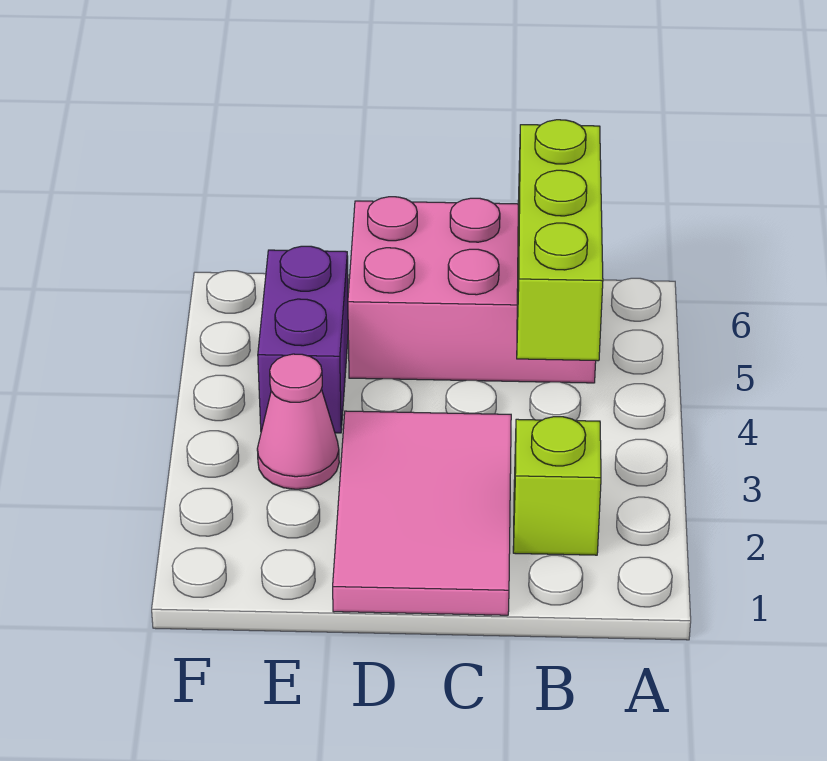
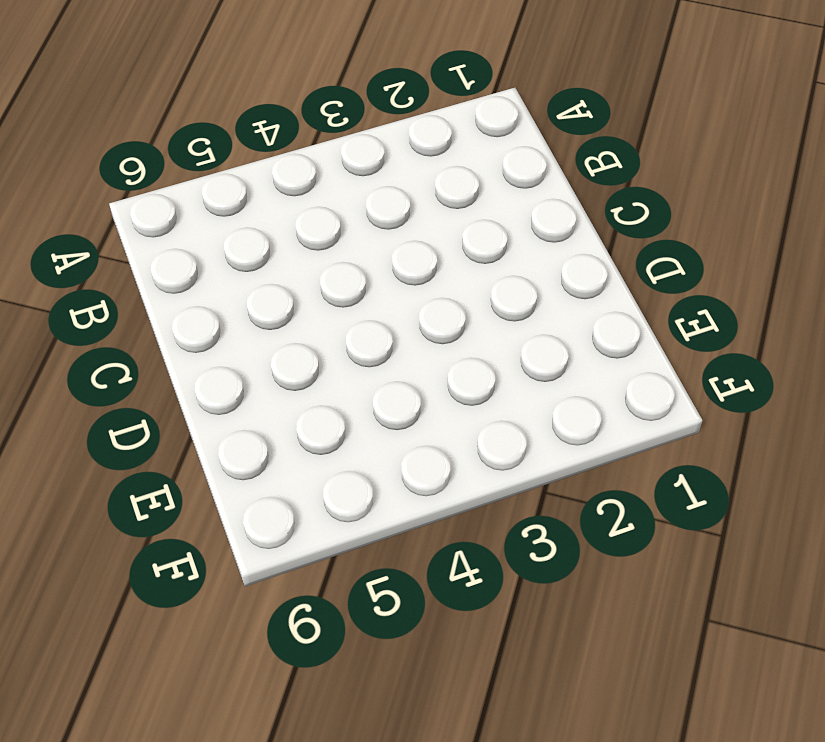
none -> lime brick B2 level 1
none -> pink brick B5:D6 level 1

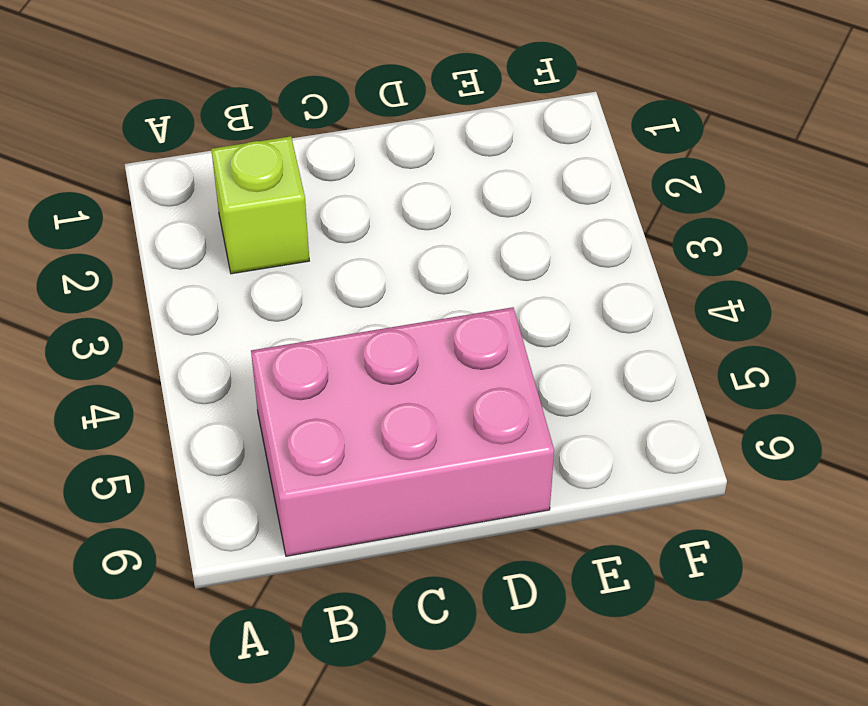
none -> pink tile C1:D3 level 1
none -> pink cone E3 level 1

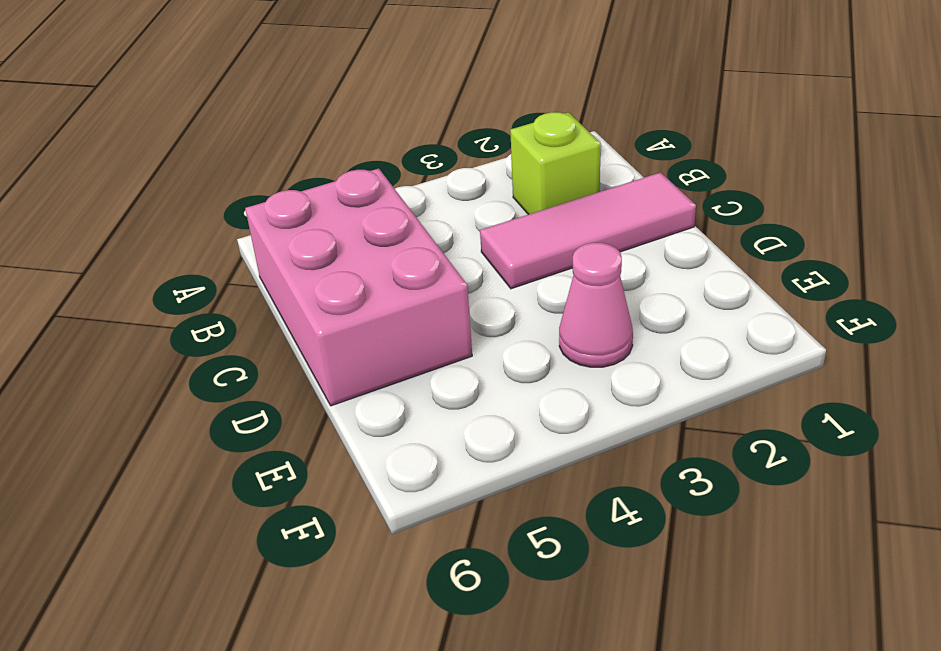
pink tile C1:C3 level 1 -> pink tile C1:D3 level 1
none -> purple brick E4:E5 level 1
none -> lime brick B4:B6 level 2

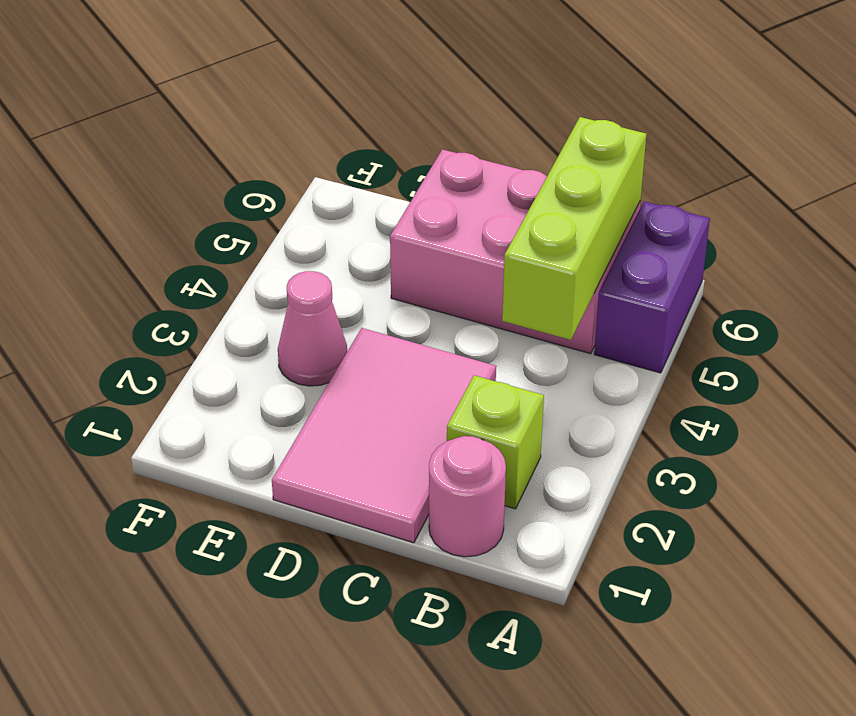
purple brick A5:A6 level 1 -> purple brick E4:E5 level 1
pink round brick B1 level 1 -> none

